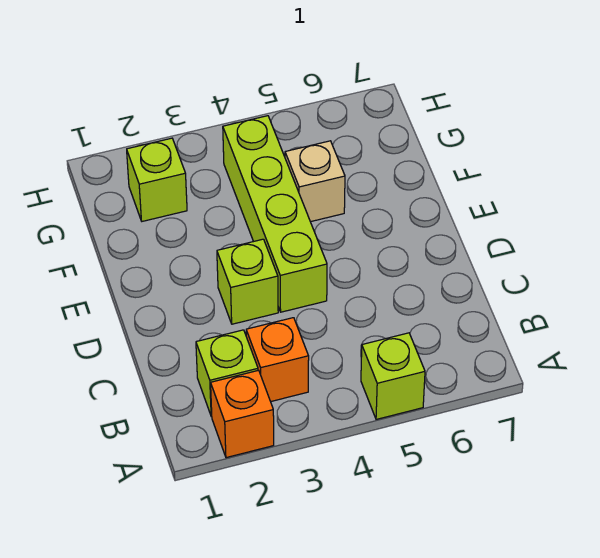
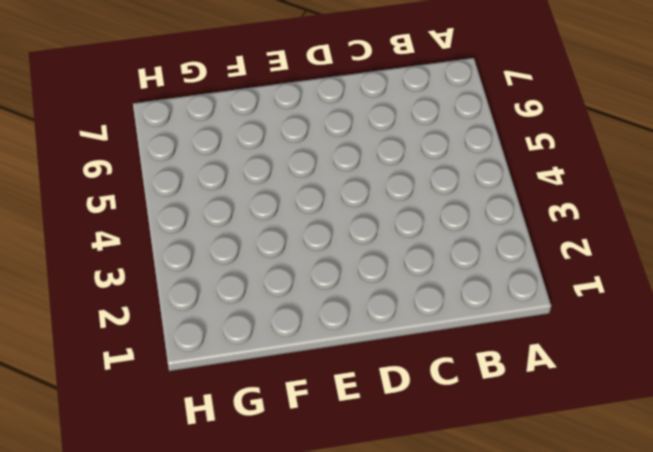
none -> orange brick A2 level 1
none -> lime brick A5 level 1

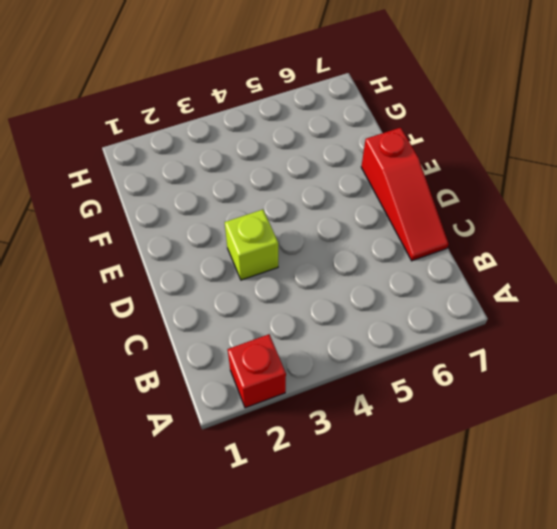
red brick A2 level 1 -> orange brick A2 level 1
red slope C7:E7 level 1 top E -> none
none -> lime brick A5 level 1
none -> lime brick B2 level 1

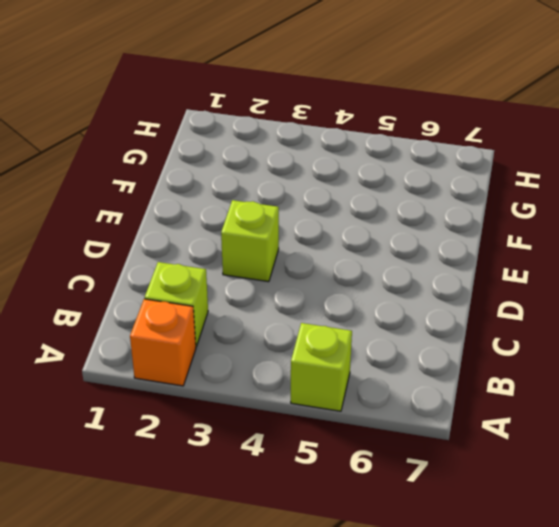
none -> orange brick B3 level 1
none -> lime brick D4:G4 level 1

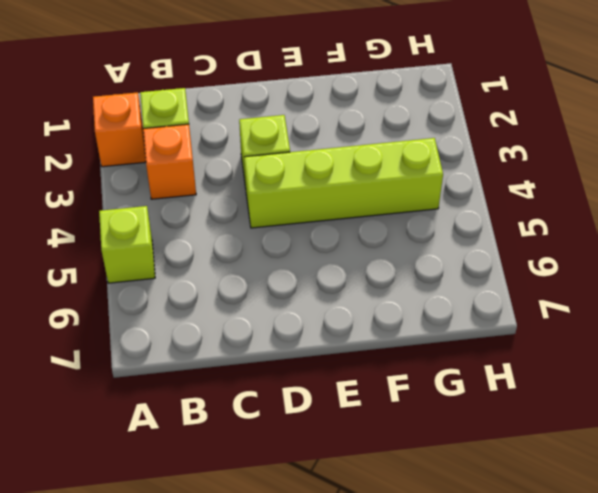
none -> tan brick F5 level 1
none -> lime brick G2 level 1

